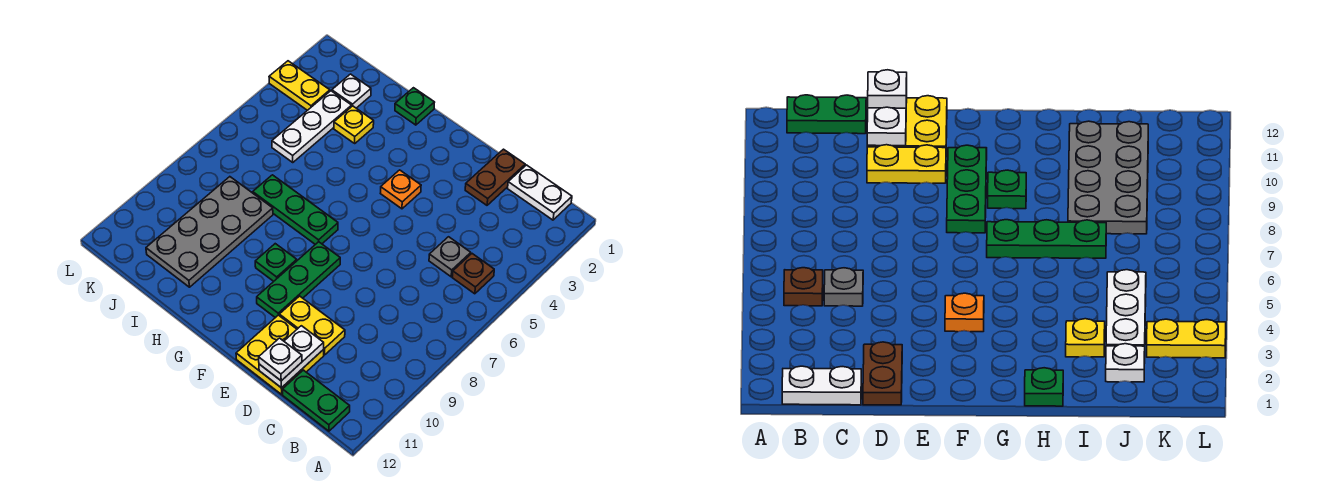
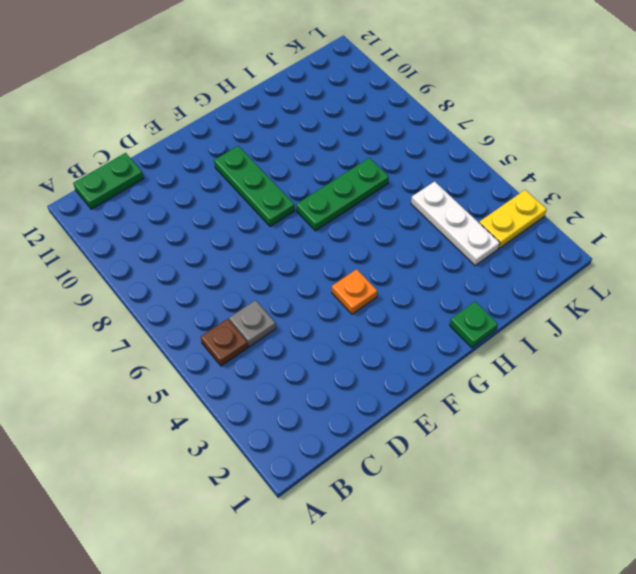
none -> white plate B1:C1 level 1
none -> brown plate D1:D2 level 1
none -> yellow plate D10:E10 level 1

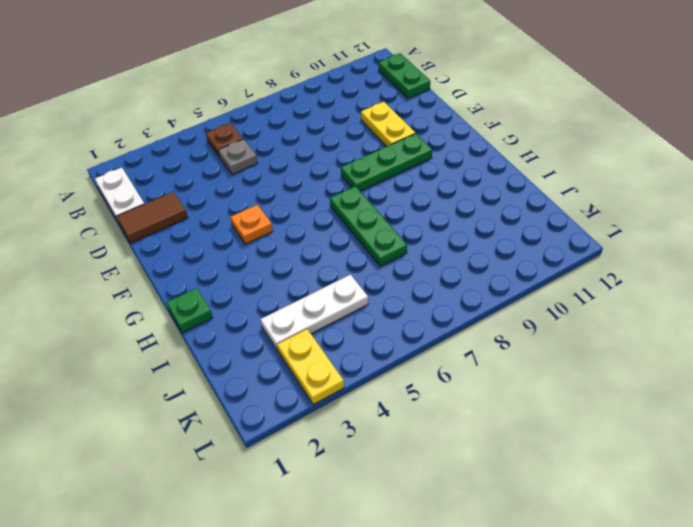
brown tile D1:D2 level 1 -> brown plate D1:D2 level 1
none -> yellow plate D11:E12 level 1
none -> green plate G9 level 1
none -> yellow plate I3 level 1

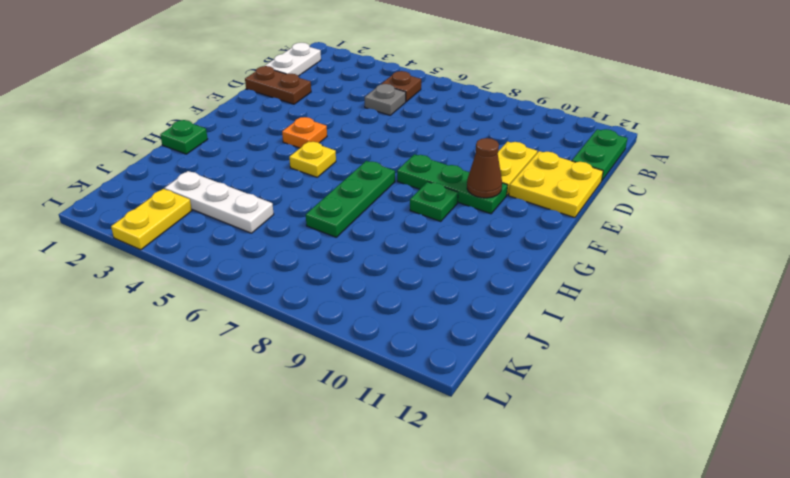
brown cone F10 level 2 -> none
yellow plate G5 level 1 -> yellow plate I3 level 1
none -> grey plate I8:J11 level 1
none -> white plate J2 level 1
none -> white plate D11:D12 level 2

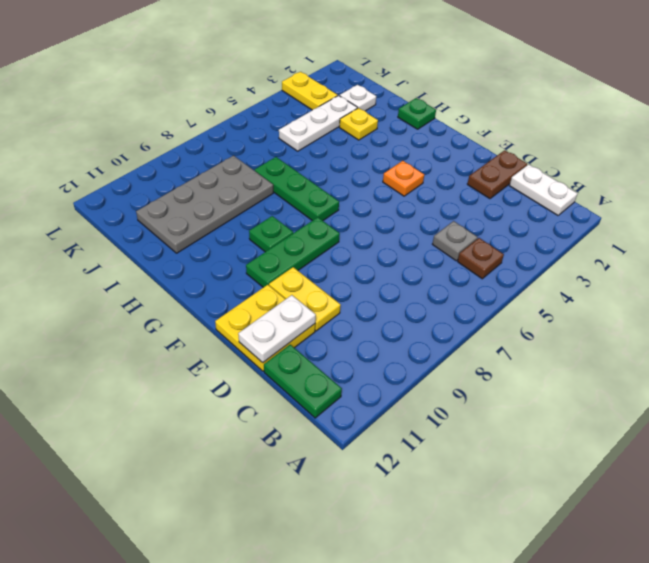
none -> white plate D12 level 3

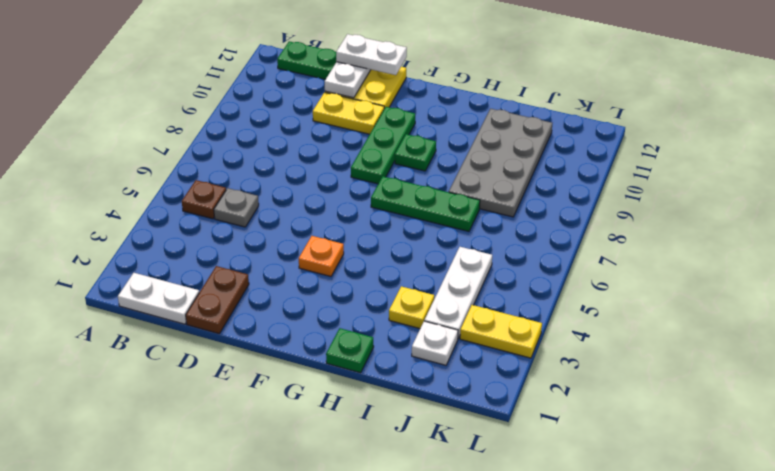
white plate D12:E12 level 3 -> white plate D12 level 3

